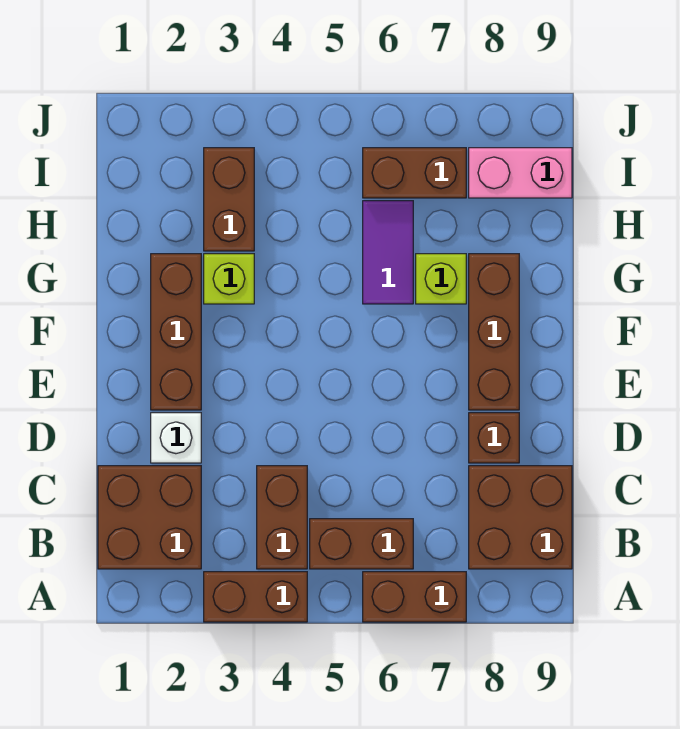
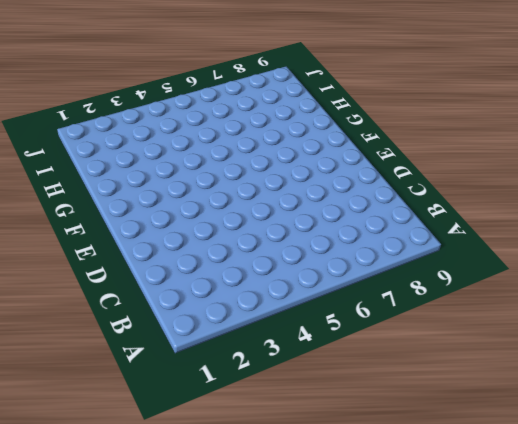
none -> brown brick A3:A4 level 1
none -> brown brick A6:A7 level 1
none -> brown brick B1:C2 level 1

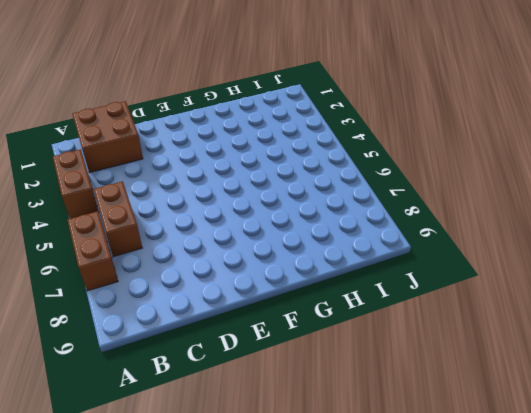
none -> brown brick B4:C4 level 1
none -> brown brick B8:C9 level 1
none -> white brick D2 level 1

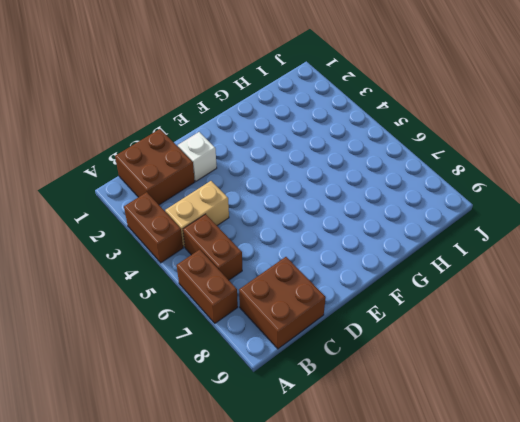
tan brick B4:C4 level 1 -> brown brick B4:C4 level 1
none -> brown brick D8 level 1
none -> brown brick E2:G2 level 1
none -> brown brick E8:G8 level 1

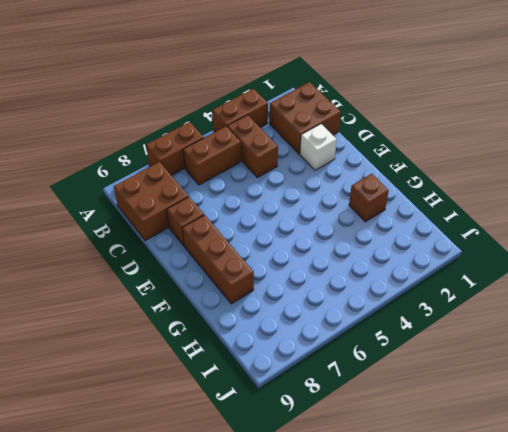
brown brick G2 level 1 -> brown brick E2:G2 level 1
none -> lime brick G3 level 1
none -> purple tile G6:H6 level 1
none -> lime brick G7 level 1

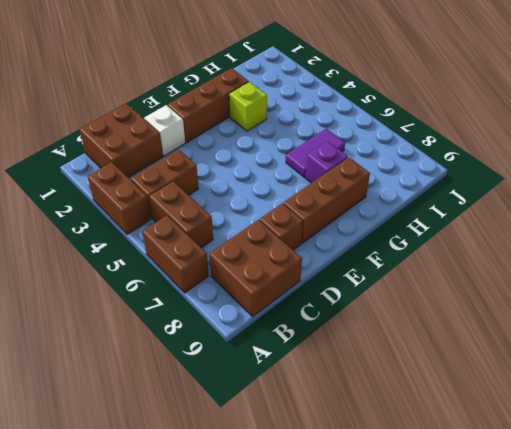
purple brick G7 level 1 -> lime brick G7 level 1
none -> brown brick H3:I3 level 1
none -> brown brick I6:I7 level 1
none -> pink brick I8:I9 level 1

